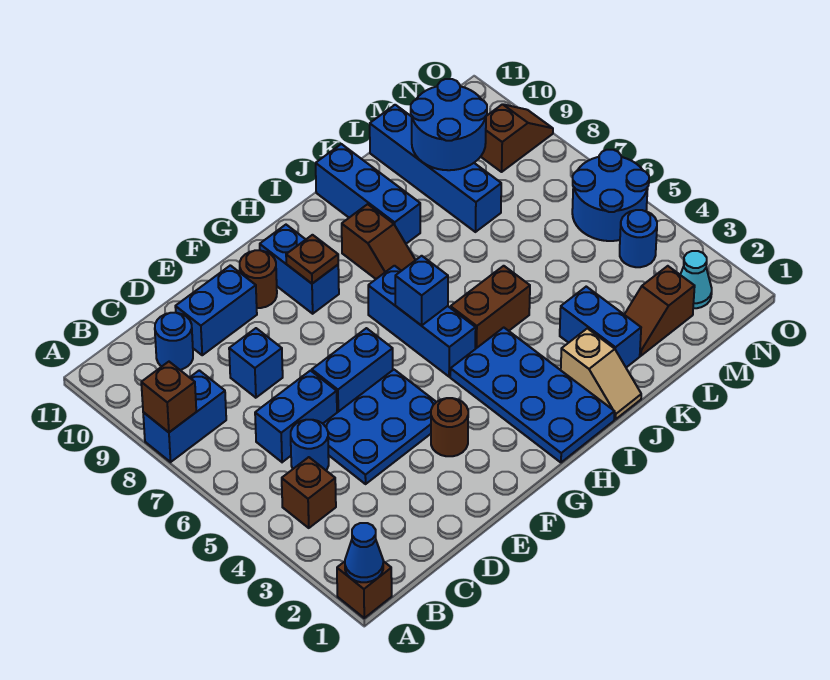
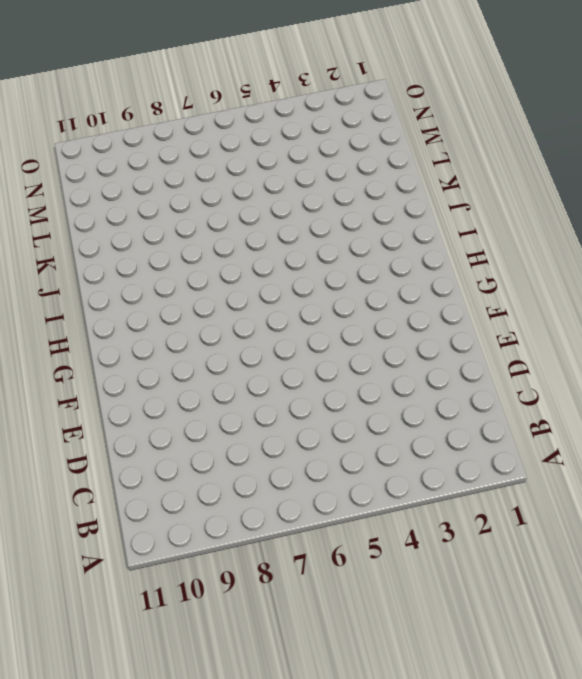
none -> brown brick A1 level 1
none -> blue brick A8:B8 level 1
none -> brown brick B4 level 1
none -> blue round brick C5 level 1

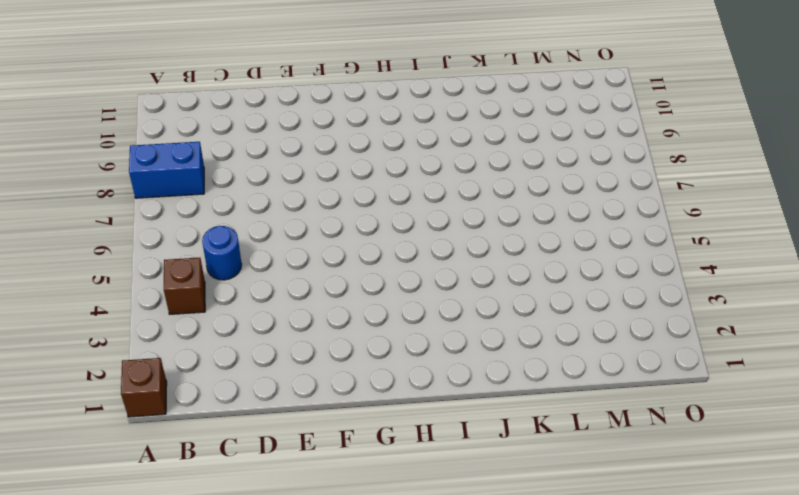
none -> blue brick C6:D6 level 1
none -> blue round brick C10 level 1
none -> blue plate D4:F5 level 1
none -> blue brick D8 level 1

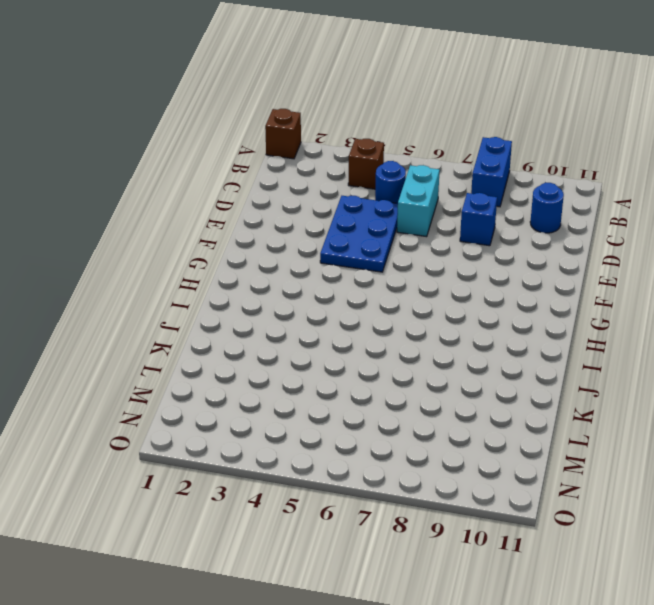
cyan brick C6:D6 level 1 -> blue brick C6:D6 level 1
none -> blue brick D10:E10 level 1
none -> blue brick E6:F6 level 1
none -> brown round brick F3 level 1
none -> brown round brick F10 level 1

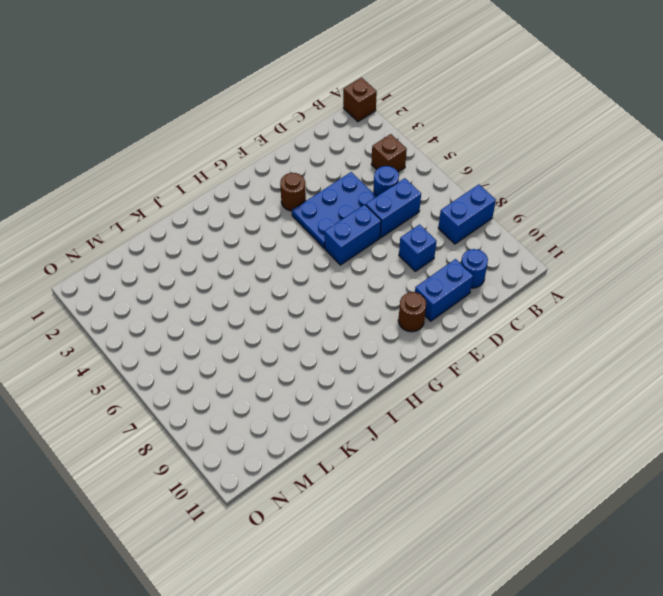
none -> blue brick G9:G10 level 1
none -> blue plate H1:I4 level 1
none -> blue brick H5:H7 level 1
none -> brown brick I5:J5 level 1

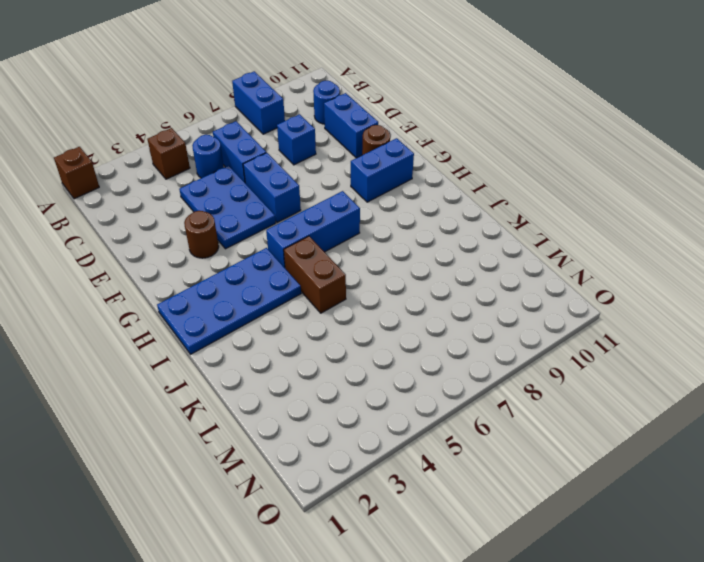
none -> brown slope I8:I9 level 1 top 9
none -> tan slope J1:J2 level 1 top 2
none -> blue brick J9:J11 level 1
none -> blue brick K2:K3 level 1

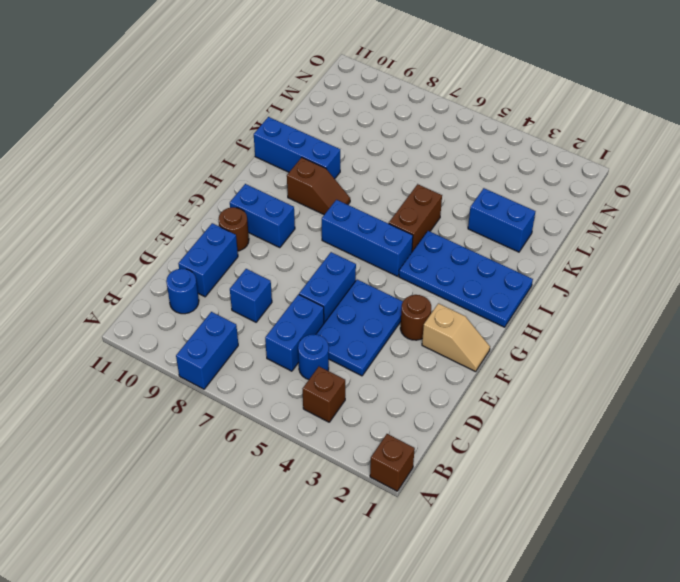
tan slope F1:F2 level 1 top 2 -> tan slope J1:J2 level 1 top 2
none -> brown slope L2:M2 level 1 top M
none -> blue brick L8:L11 level 1
none -> cyan cone N2 level 1
none -> blue round brick N4 level 1

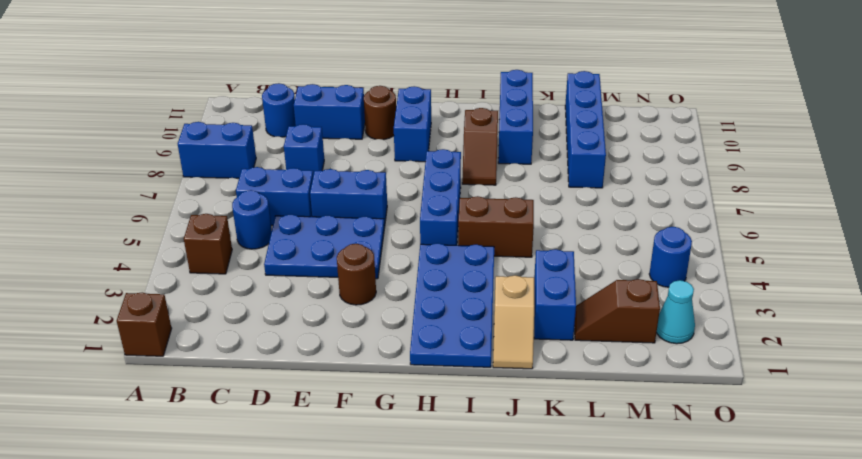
none -> blue round brick N5:O6 level 1
none -> brown slope N9:O9 level 1 top N
none -> blue cone A1 level 2
none -> brown brick A8 level 2

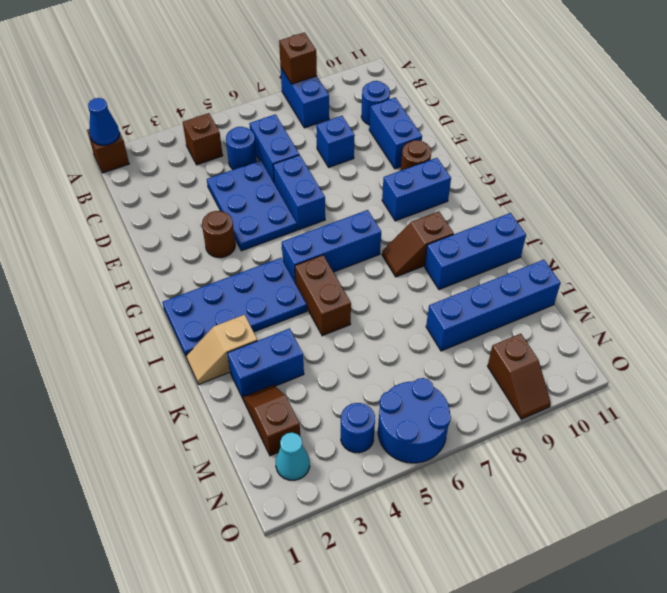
none -> brown plate G9 level 2
none -> blue brick H6 level 2
none -> blue round brick L9:M10 level 2

